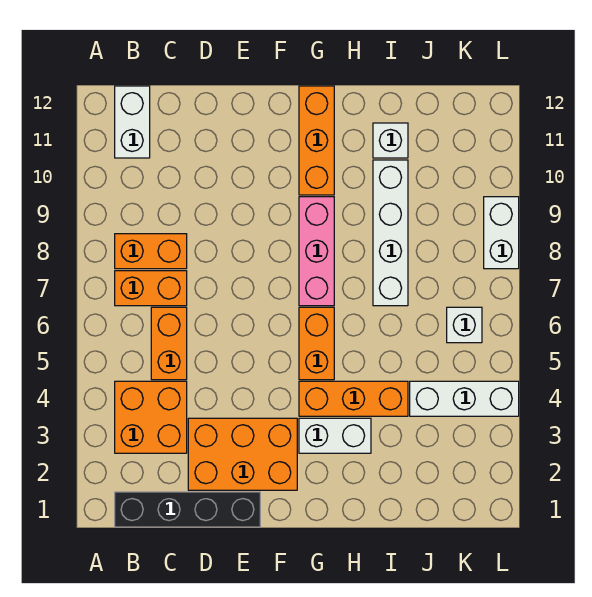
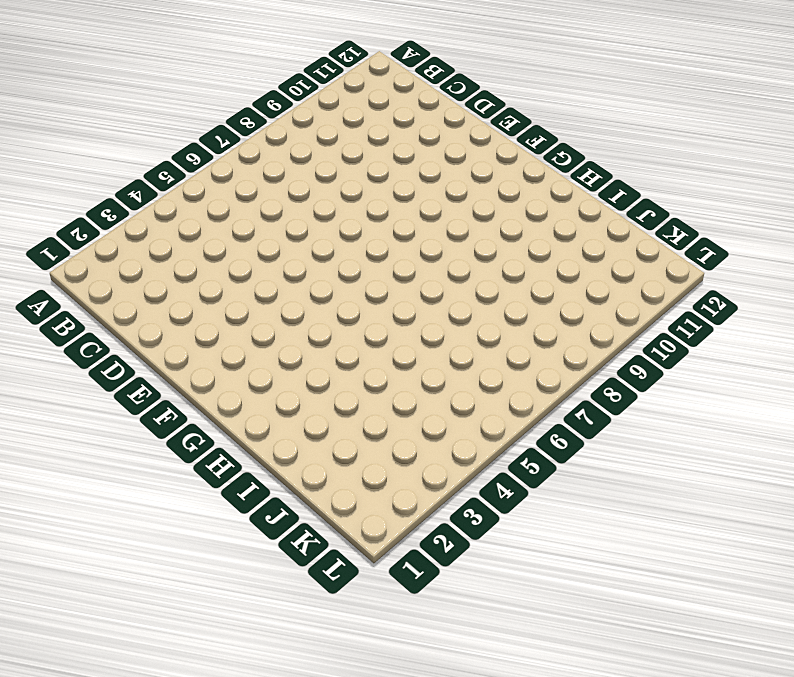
none -> black brick B1:E1 level 1
none -> orange brick B3:C4 level 1
none -> orange brick B7:C7 level 1

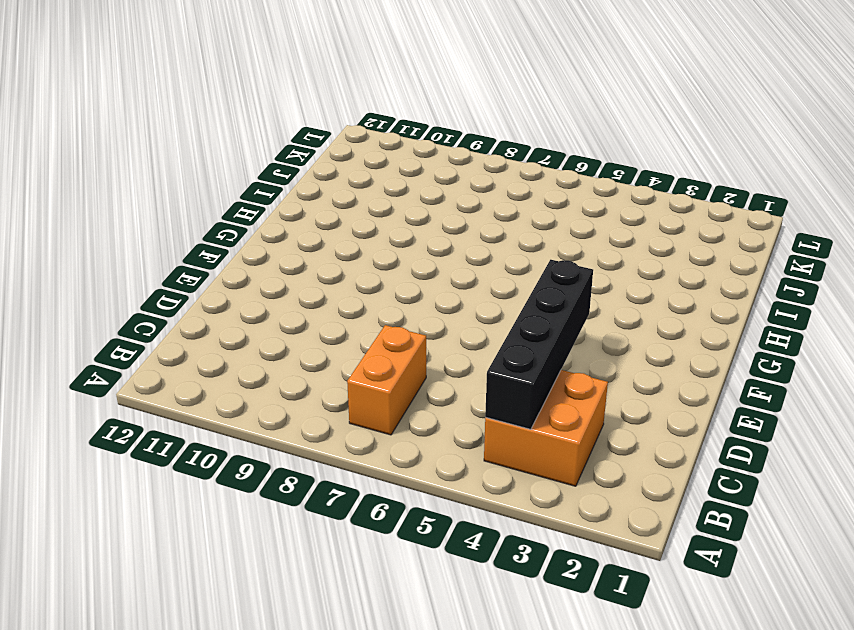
black brick B4:E4 level 2 -> black brick B1:E1 level 1
none -> orange brick B8:C8 level 1
none -> white brick B11:B12 level 1
none -> orange brick C5:C6 level 1

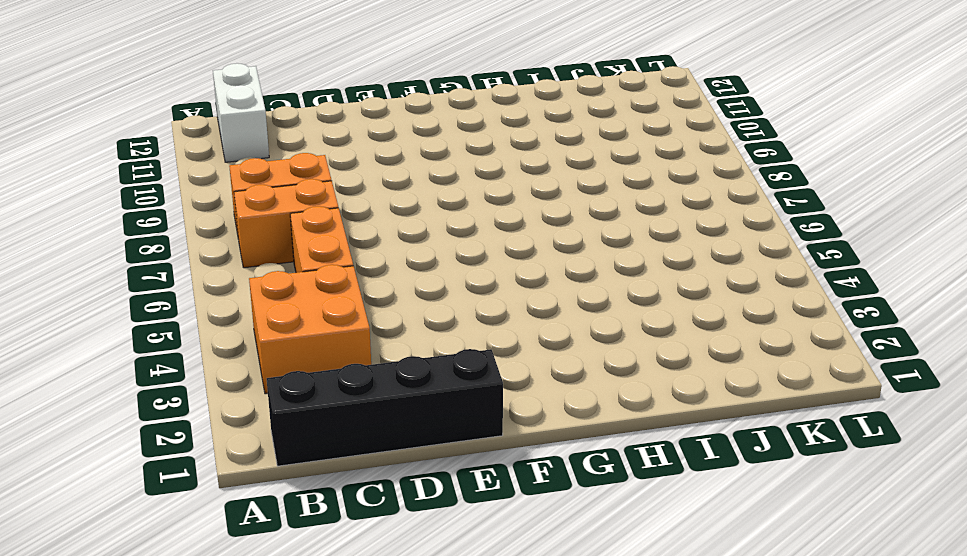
none -> orange brick D2:F3 level 1
none -> white brick G3:H3 level 1
none -> orange brick G4:I4 level 1

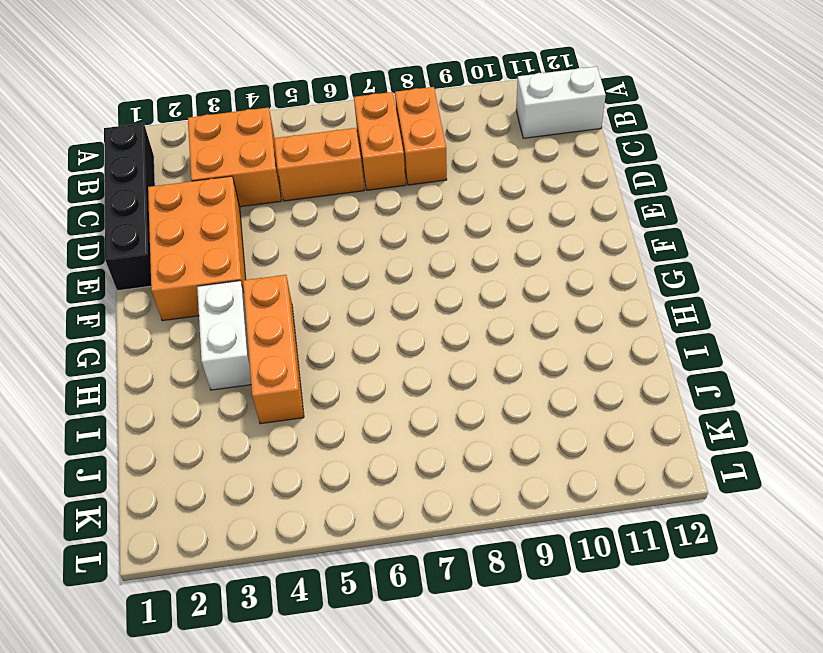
none -> orange brick G5:G6 level 1
none -> pink brick G7:G9 level 1
none -> orange brick G10:G12 level 1

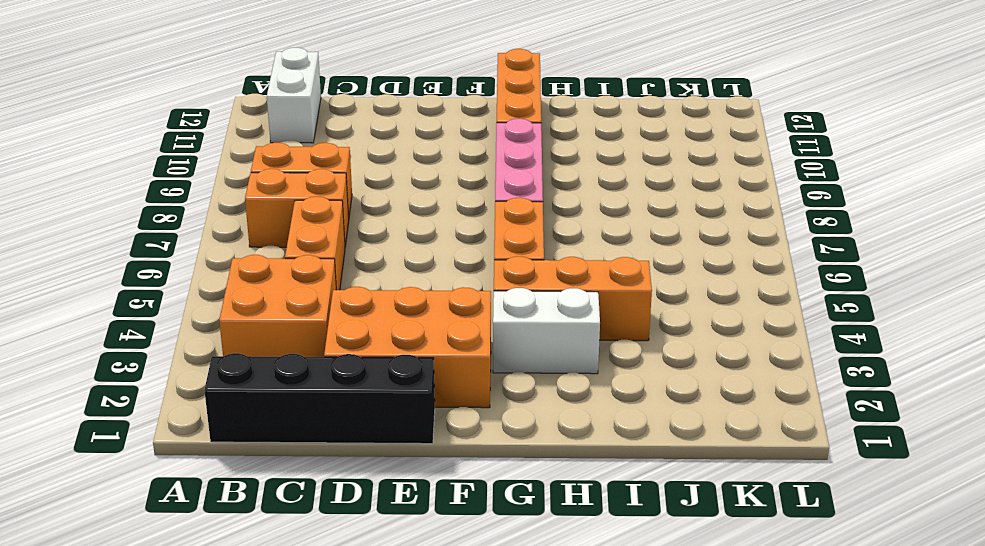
none -> white brick I7:I10 level 1
none -> white brick I11 level 1
none -> white brick J4:L4 level 1

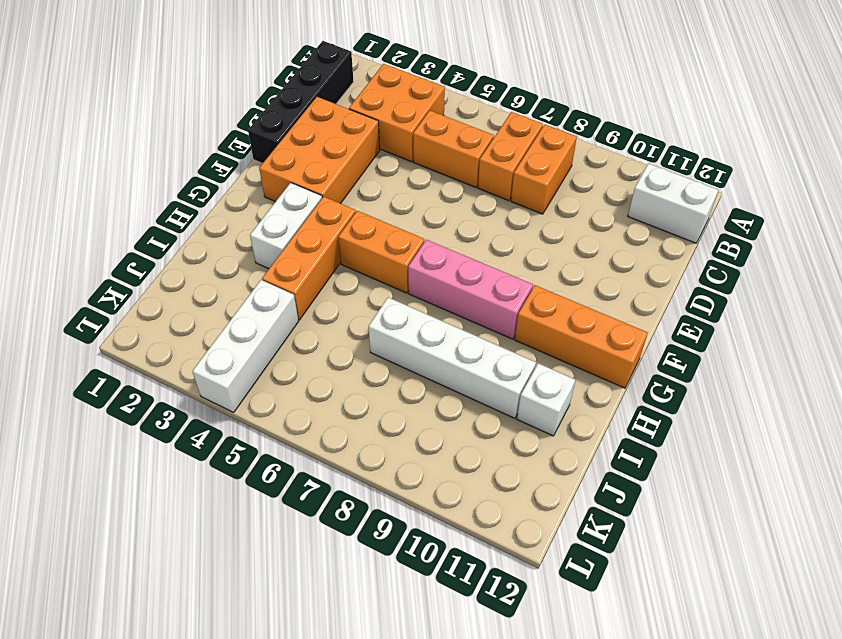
none -> white brick K6 level 1
none -> white brick L8:L9 level 1

